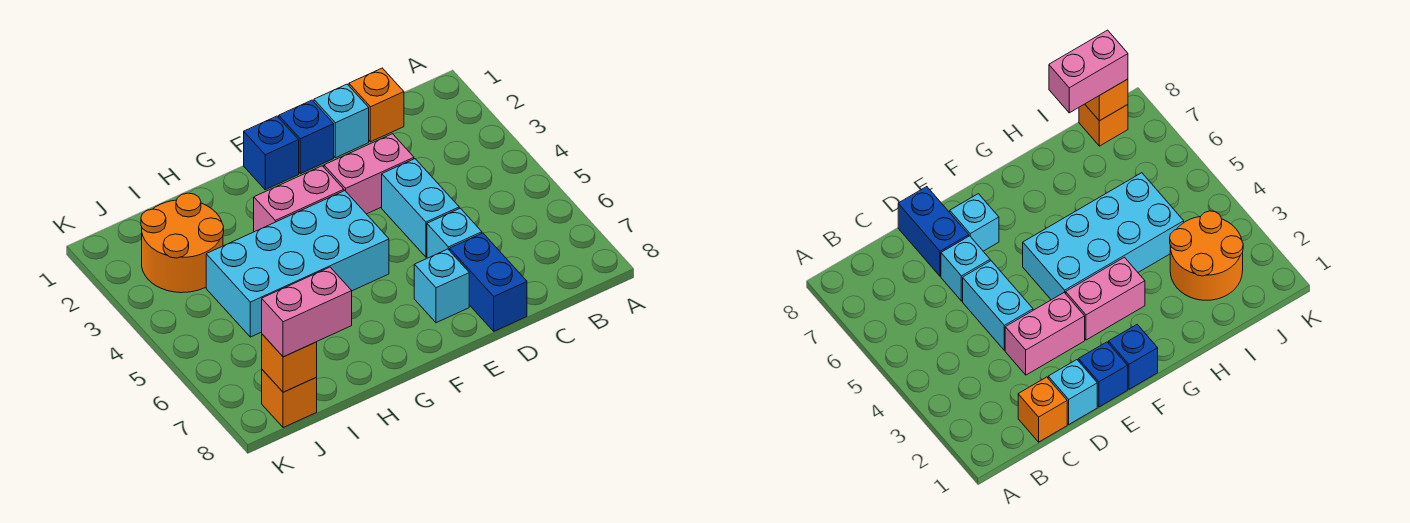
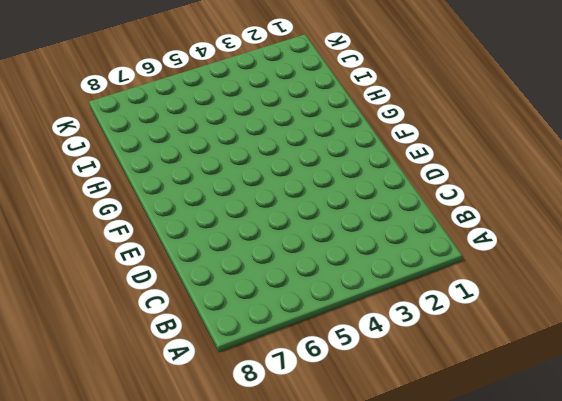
none -> orange brick C1 level 1
none -> cyan brick D1 level 1
none -> pink brick D3:E3 level 1

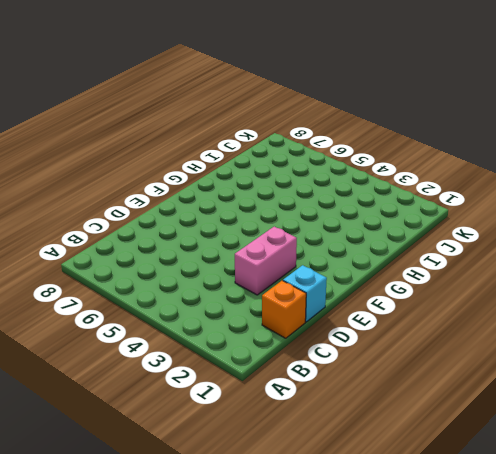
none -> cyan brick D4:D5 level 1
none -> cyan brick D6 level 1
none -> blue brick D7:D8 level 1

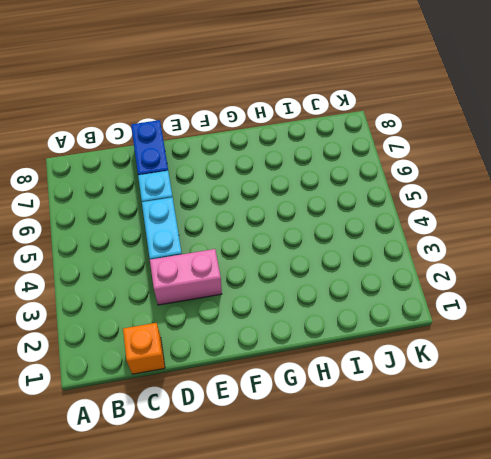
none -> cyan brick D1 level 1
none -> blue brick E1 level 1
none -> cyan brick E7 level 1

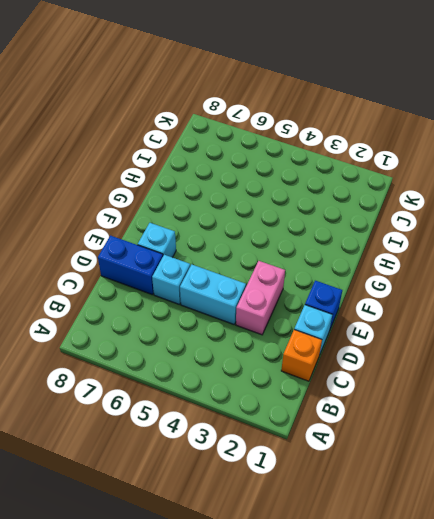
none -> blue brick F1 level 1
none -> pink brick F3:G3 level 1
none -> cyan brick F4:I5 level 1

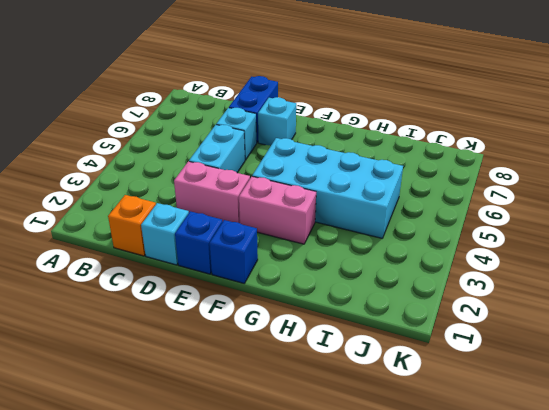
none -> orange round brick I2:J3 level 1
none -> orange brick J8 level 1
none -> orange brick J8 level 2

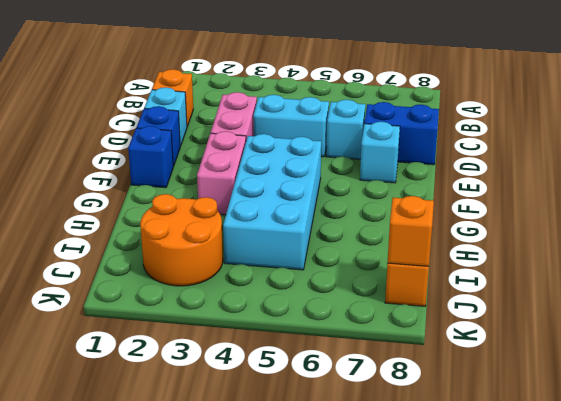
none -> pink brick I8:J8 level 3

